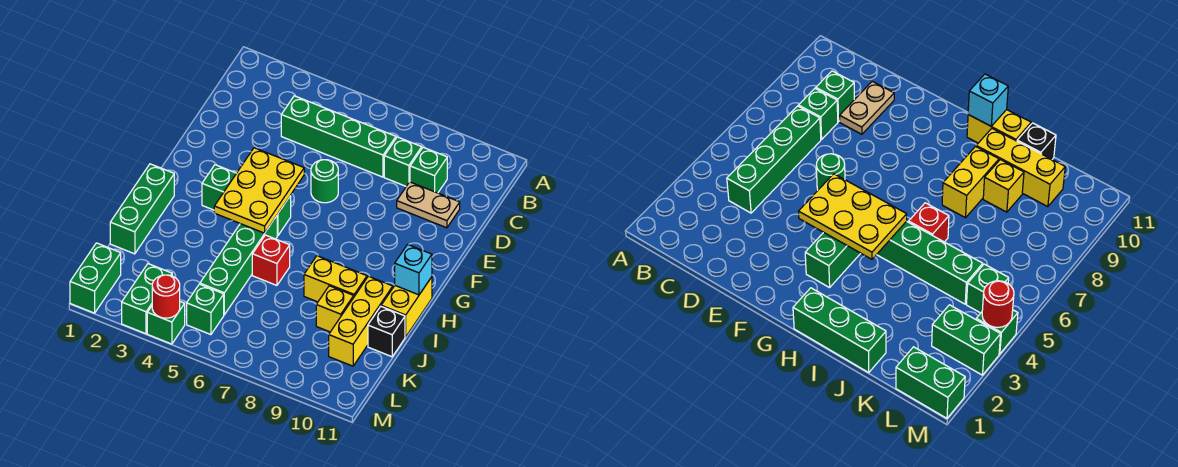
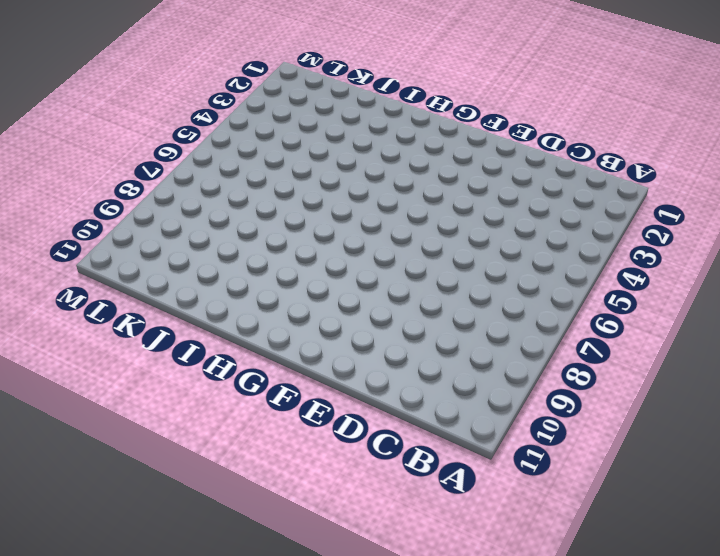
none -> green brick C4:C7 level 1
none -> green brick C8 level 1
none -> green brick C9 level 1

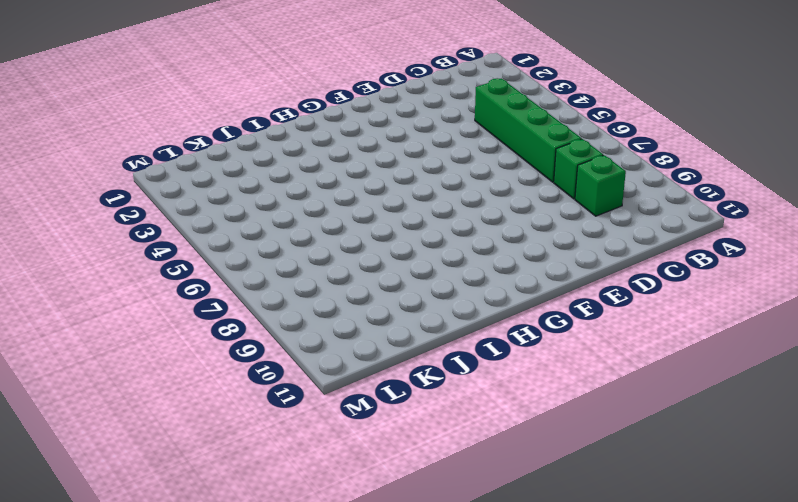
none -> tan plate D9:D10 level 1
none -> green round brick E6 level 1
none -> green brick G3:G5 level 1

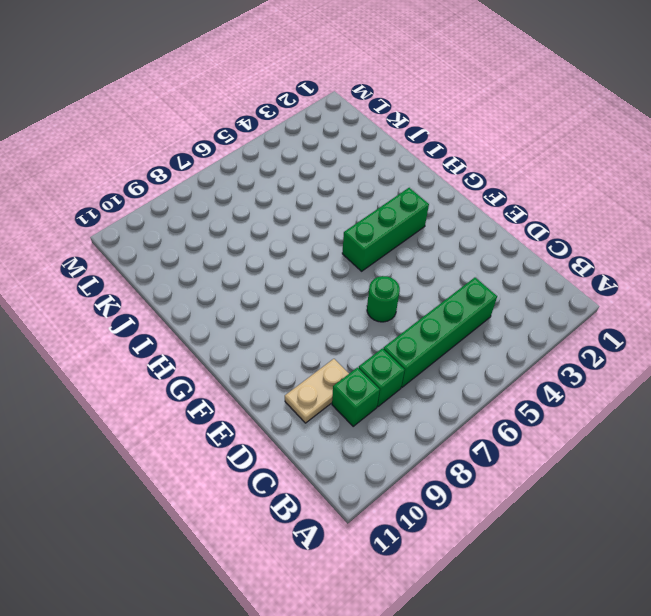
none -> green brick H1:J1 level 1
none -> green brick H5:K5 level 1
none -> yellow brick H11:I11 level 1

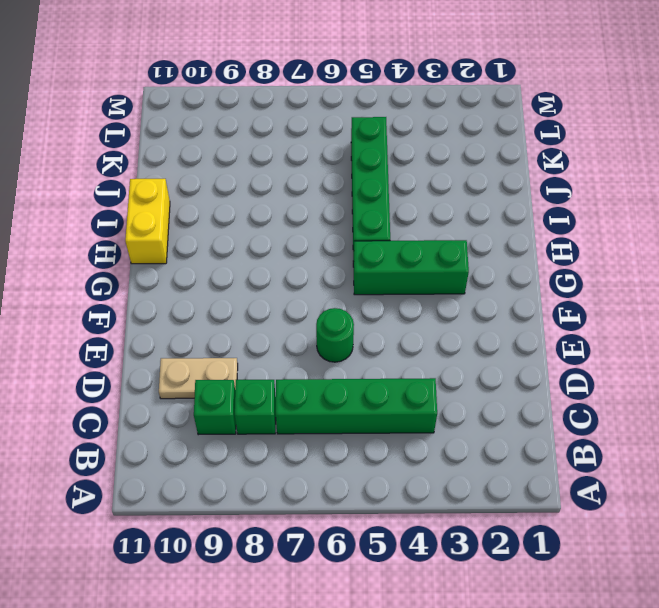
none -> green brick H1:J1 level 1
none -> red brick I6 level 1
none -> yellow brick I8:I9 level 1

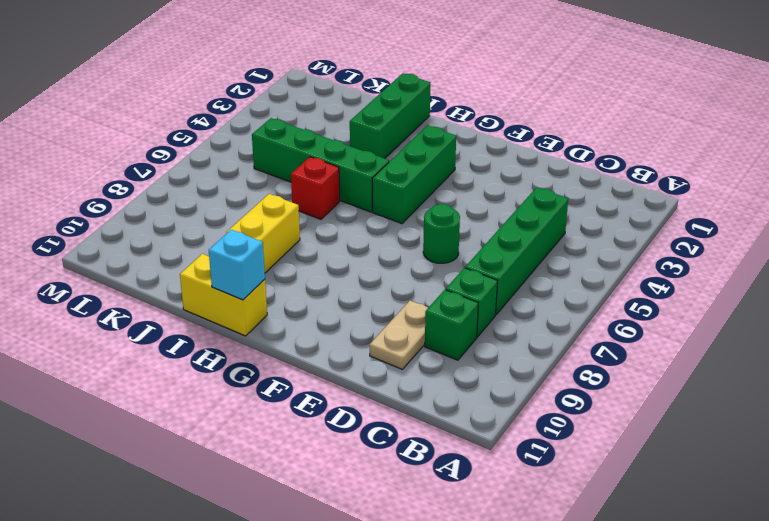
green brick I1:I3 level 1 -> green brick H1:J1 level 1
none -> yellow brick I10:K10 level 1
none -> yellow brick J9 level 1
none -> black brick J11 level 1

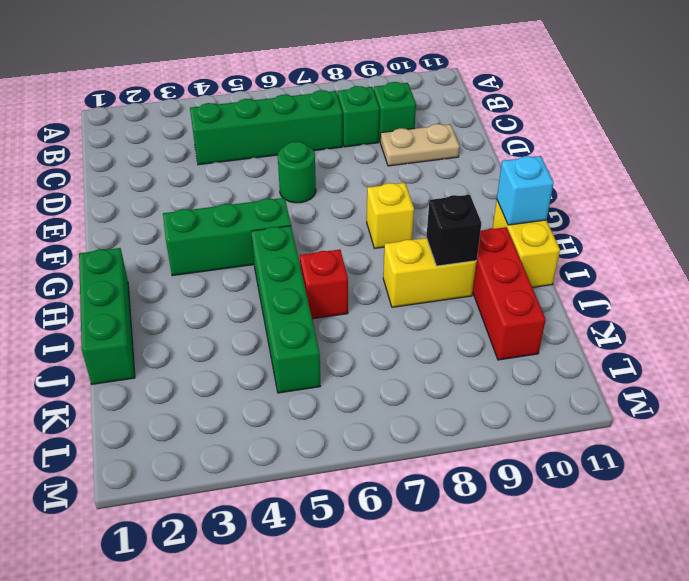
yellow brick G8 level 1 -> yellow brick J9 level 1
black brick I9 level 2 -> black brick J11 level 1
red brick I10:K10 level 1 -> yellow brick I10:K10 level 1
none -> green brick L1:M1 level 1
none -> green brick L3:M3 level 1
none -> green brick L5 level 1

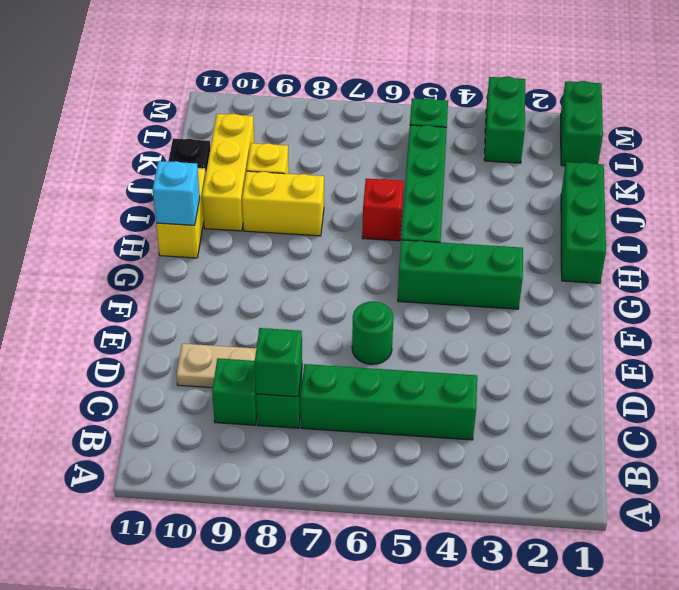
green brick C8 level 2 -> green brick M4 level 1
none -> yellow plate F4:H5 level 2
none -> red round brick M4 level 2

